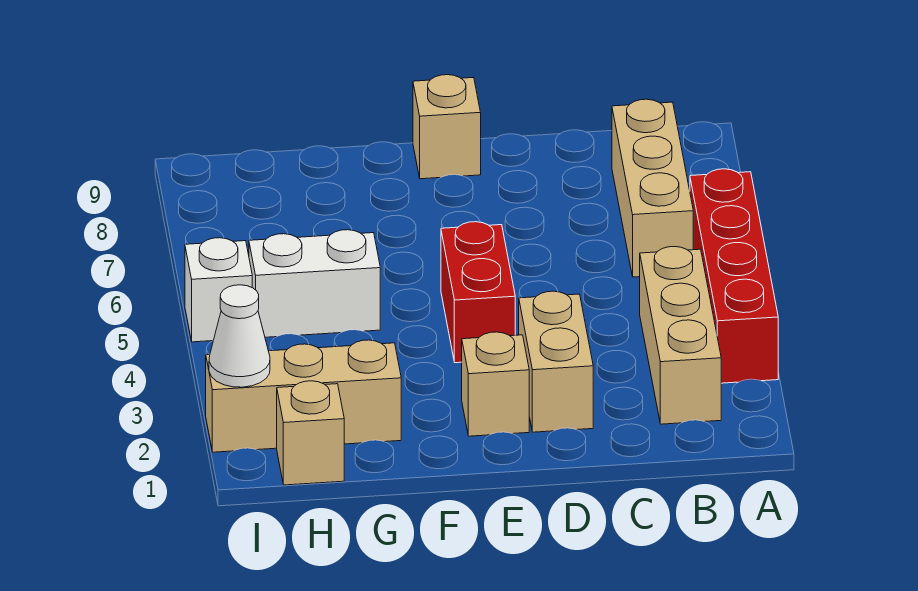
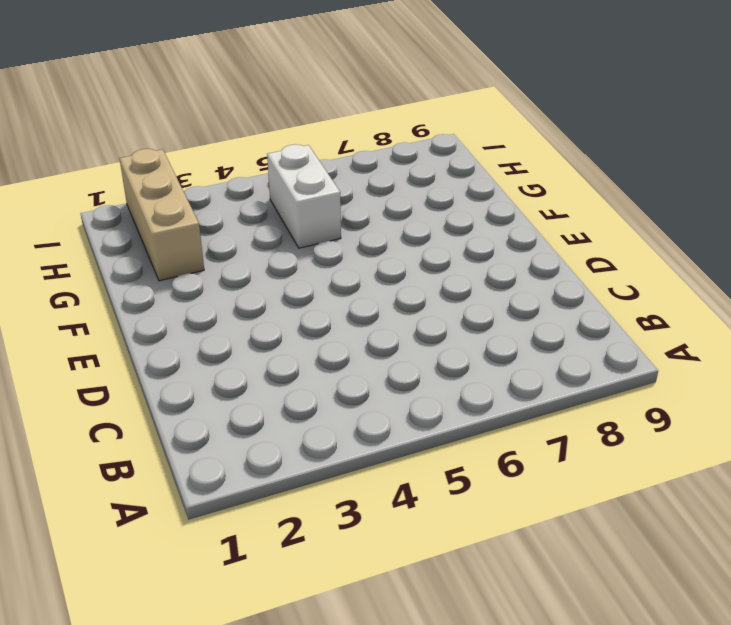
none -> red brick A3:A6 level 1
none -> tan brick B2:B4 level 1
none -> tan brick B6:B8 level 1

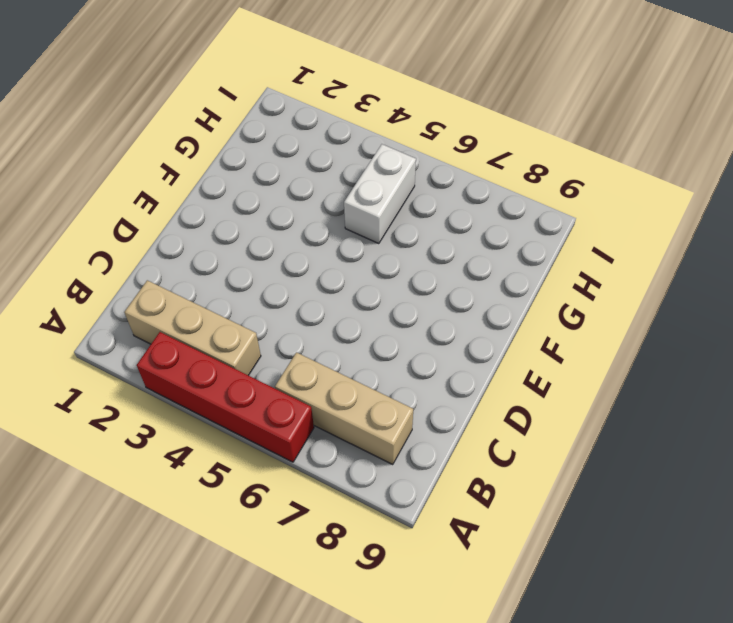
none -> tan brick D2:D3 level 1
none -> tan brick E2 level 1
none -> red brick E4:E5 level 1

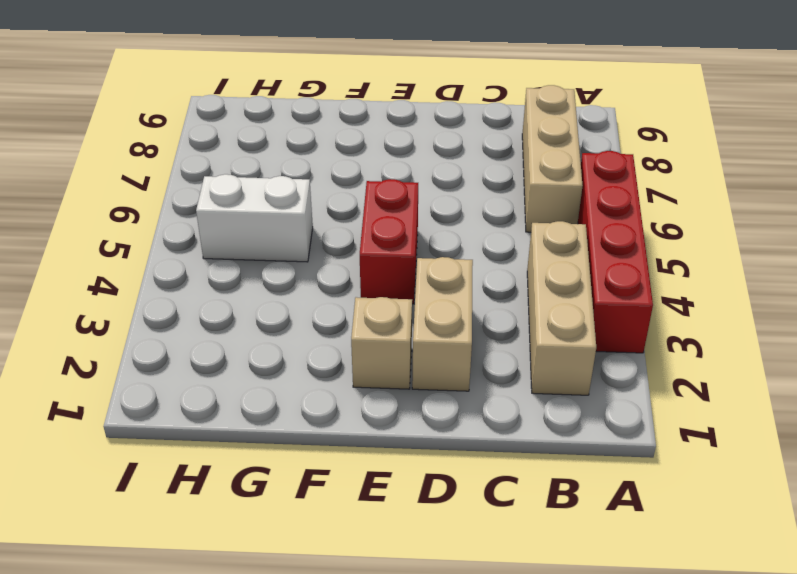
none -> tan brick E9 level 1
none -> tan brick G2:I2 level 1
none -> tan brick H1 level 1

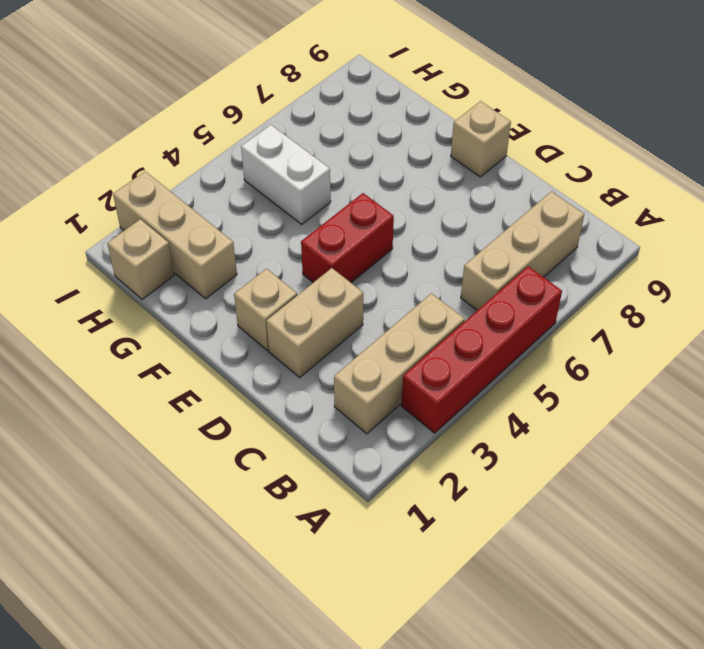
none -> white brick I5 level 1
none -> white cone I2 level 2

